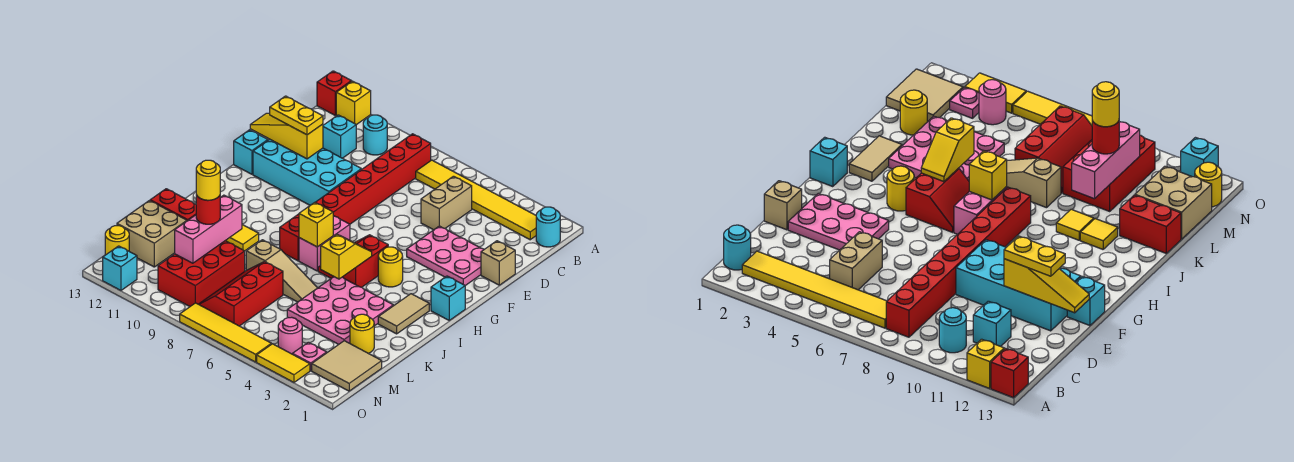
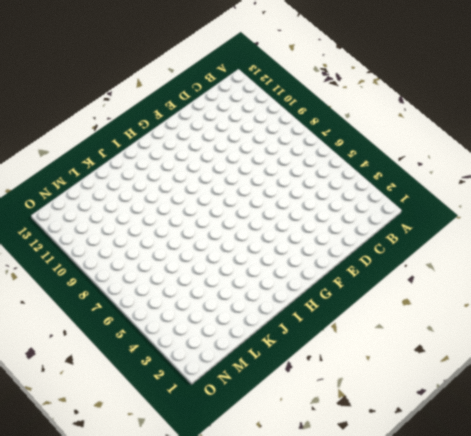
none -> yellow brick A12 level 1
none -> red brick A13 level 1
none -> cyan round brick B1 level 1
none -> yellow tile B2:B7 level 1

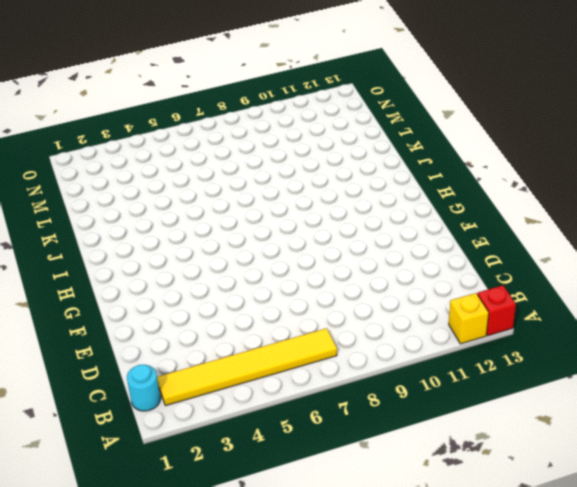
none -> red brick B8:I8 level 1
none -> cyan round brick B10 level 1
none -> tan brick C5:D5 level 1
none -> cyan brick C11 level 1

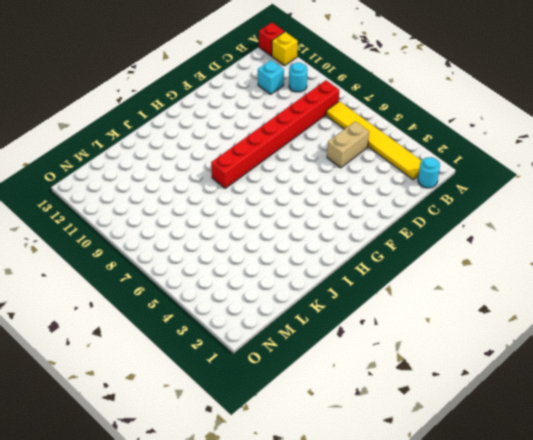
none -> tan brick E1 level 1
none -> pink plate E2:F4 level 1
none -> cyan brick E9:F12 level 1
none -> cyan brick F13 level 1

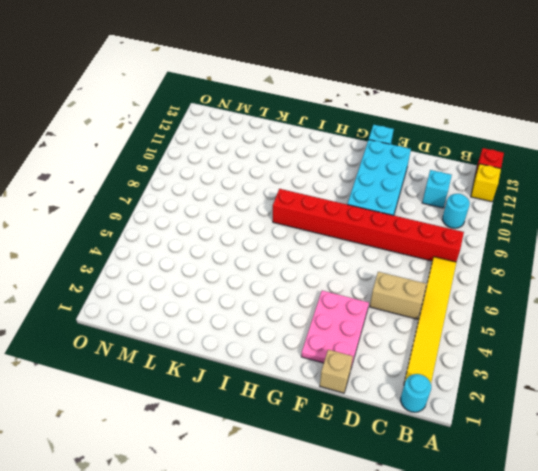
none -> cyan brick H1 level 1
none -> yellow round brick H4 level 1
none -> red slope H5:I6 level 1 top 5
none -> pink brick H7:I7 level 1

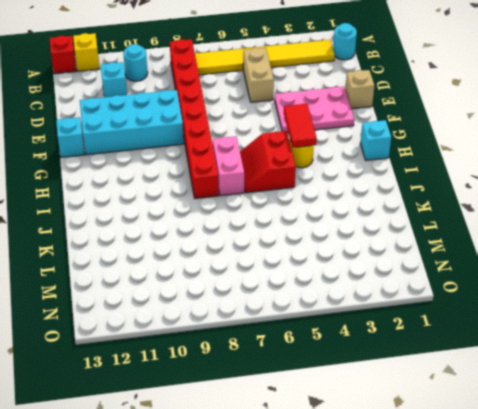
red tile G4:H4 level 2 -> none
none -> tan tile I2:J2 level 1
none -> pink plate J3:L5 level 1
none -> yellow tile J10 level 1
none -> yellow tile J11 level 1

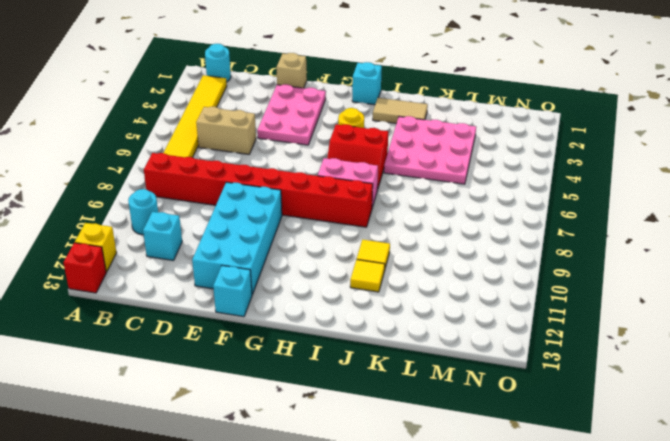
none -> tan slope K6:K8 level 1 top 8
none -> red brick K12:K13 level 1
none -> yellow round brick L2 level 1
none -> red slope L7:N8 level 1 top 7

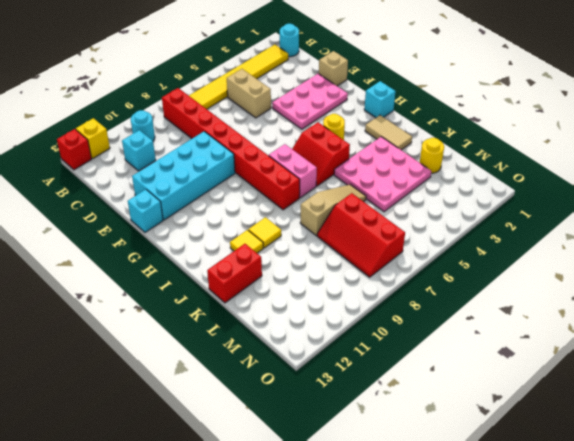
none -> red brick L9:N10 level 1
none -> tan brick L12:M13 level 1
none -> tan tile M1:N2 level 1
none -> pink plate N3 level 1

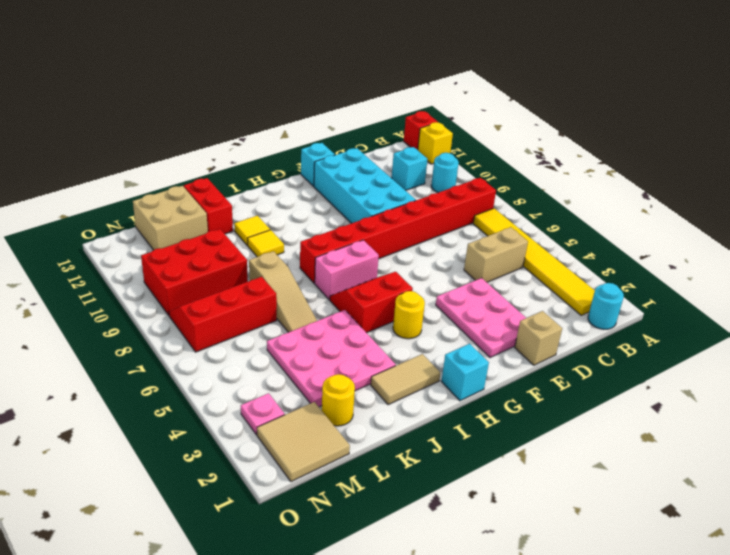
none -> pink round brick N4 level 1
none -> yellow round brick N13 level 1
none -> yellow tile O3:O4 level 1
none -> yellow tile O5:O8 level 1

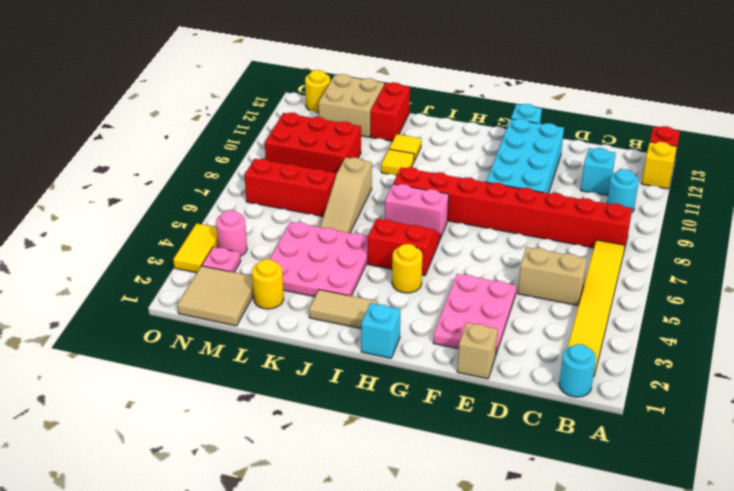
none -> yellow tile O5:O8 level 1
none -> cyan brick O12 level 1
none -> yellow slope E11:E13 level 2 top 11
none -> yellow slope I5:J5 level 2 top J

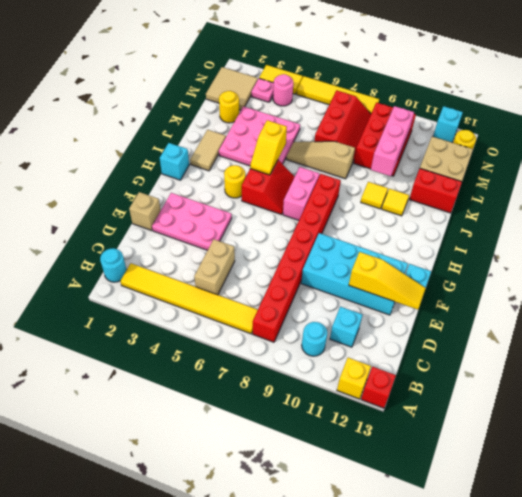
none -> yellow brick I7 level 2
none -> yellow plate E11:E12 level 3
none -> red round brick L10 level 3
none -> yellow round brick L10 level 4

